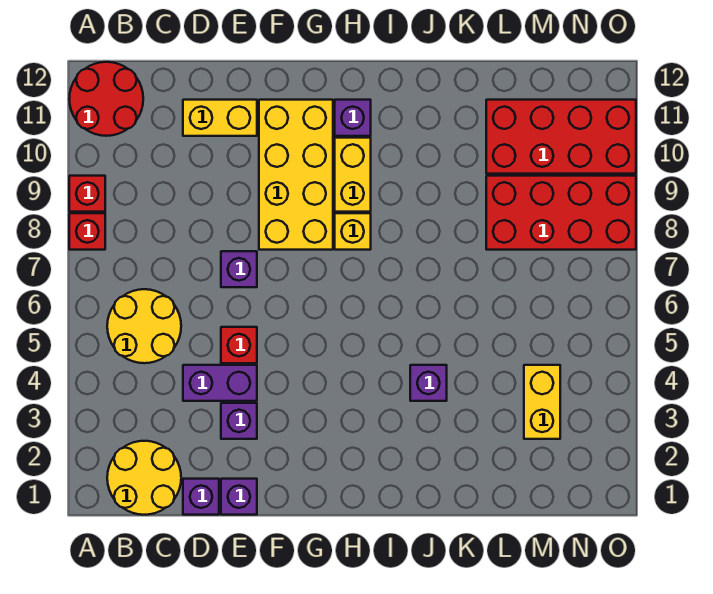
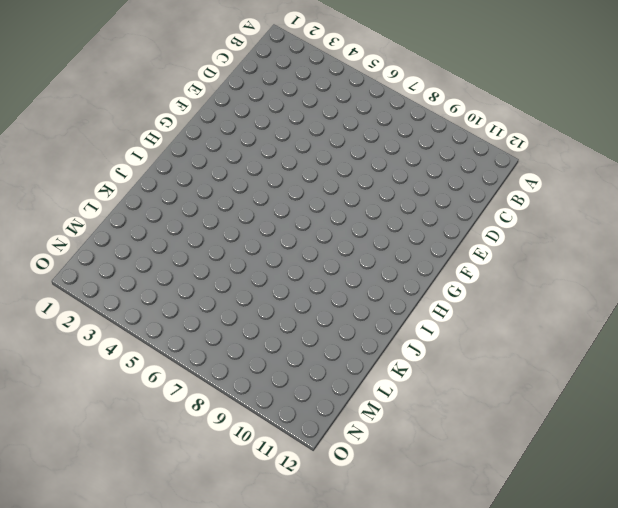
none -> red brick A8 level 1
none -> red brick A9 level 1
none -> red round brick A11:B12 level 1

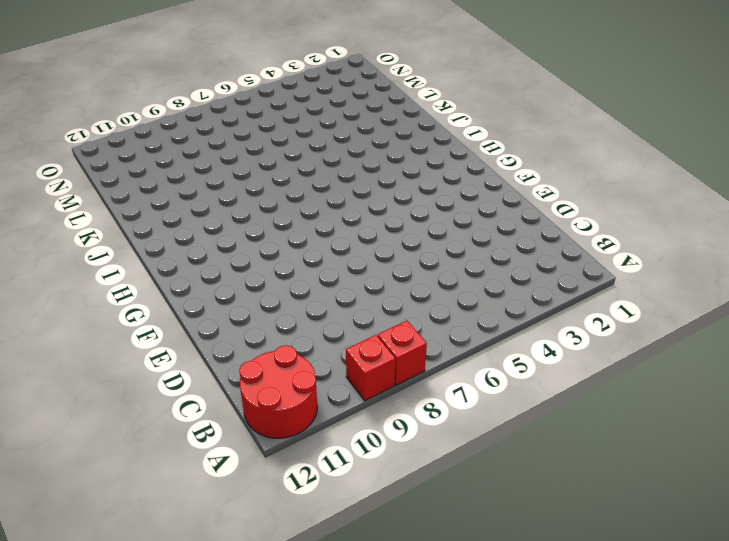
none -> yellow round brick B1:C2 level 1
none -> yellow round brick B5:C6 level 1
none -> purple brick D1 level 1

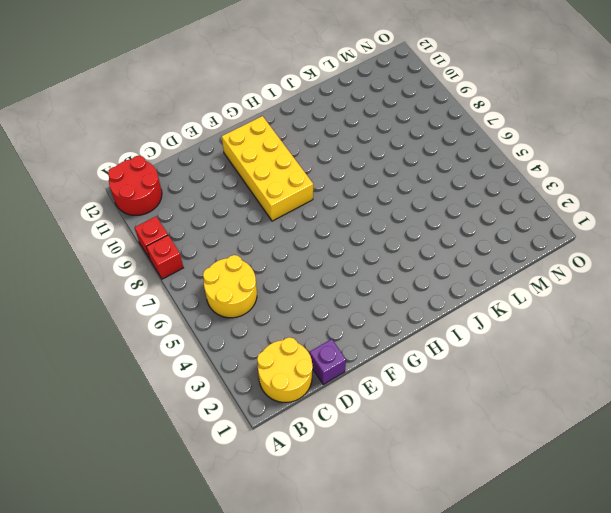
none -> purple brick D4:E4 level 1
none -> yellow brick D11:E11 level 1
none -> purple brick E1 level 1

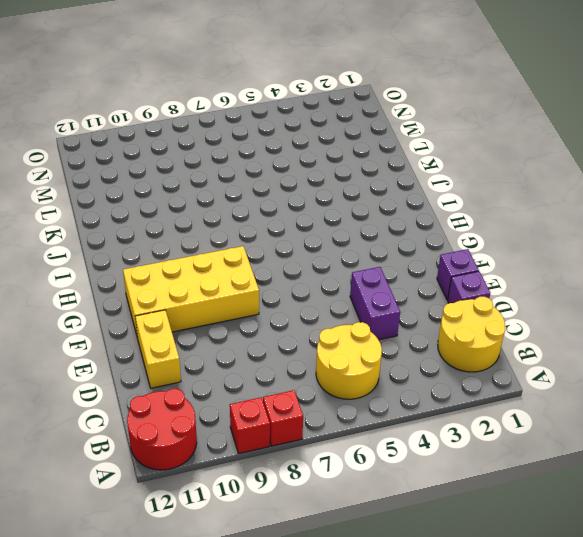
none -> purple brick E3 level 1
none -> red brick E5 level 1
none -> purple brick E7 level 1

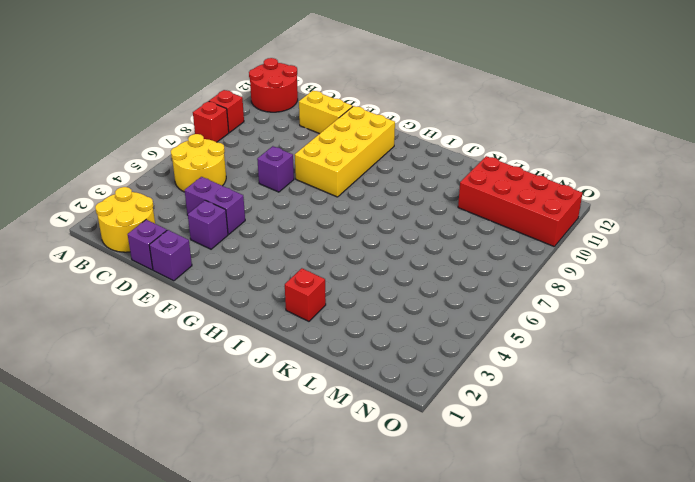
red brick J2 level 1 -> red brick E5 level 1
none -> yellow brick H8 level 1
none -> yellow brick H9:H10 level 1
none -> purple brick H11 level 1

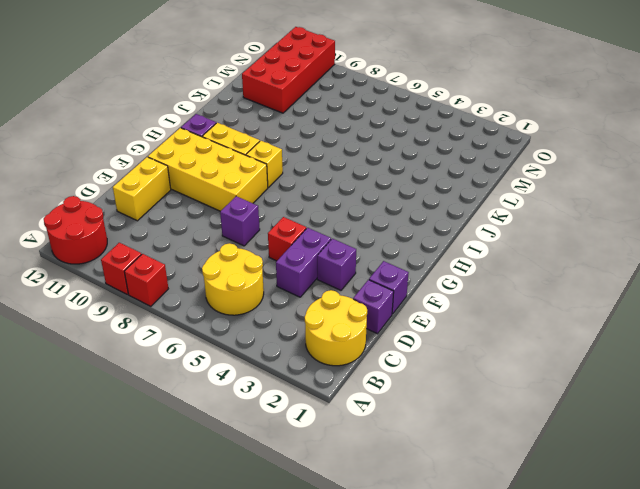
none -> purple brick J4 level 1
none -> red brick L8:O9 level 1
none -> yellow brick M3:M4 level 1

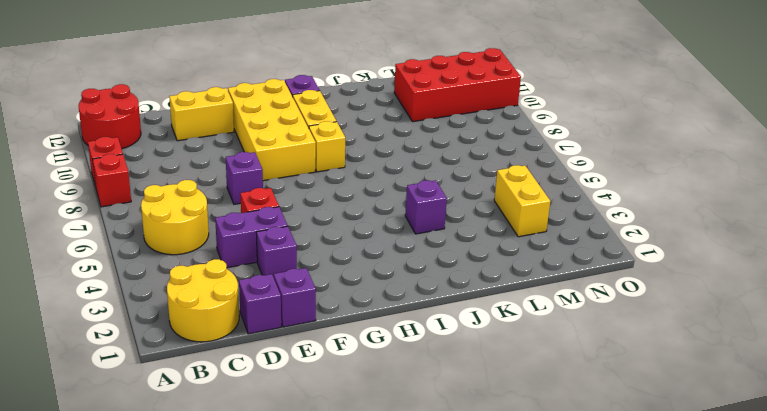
none -> red brick L8:O9 level 1

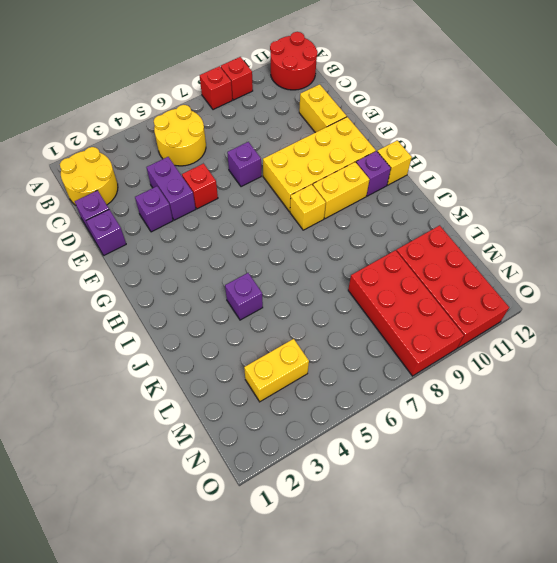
yellow brick H12 level 1 -> none

